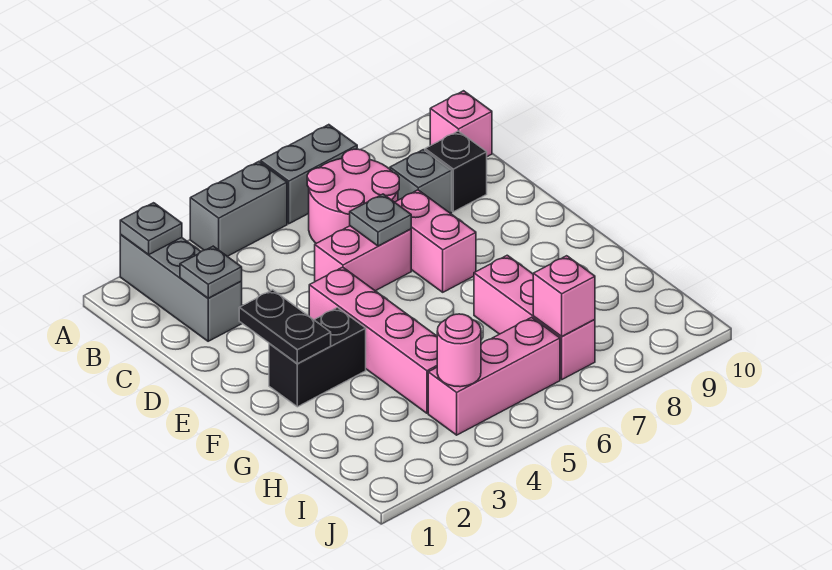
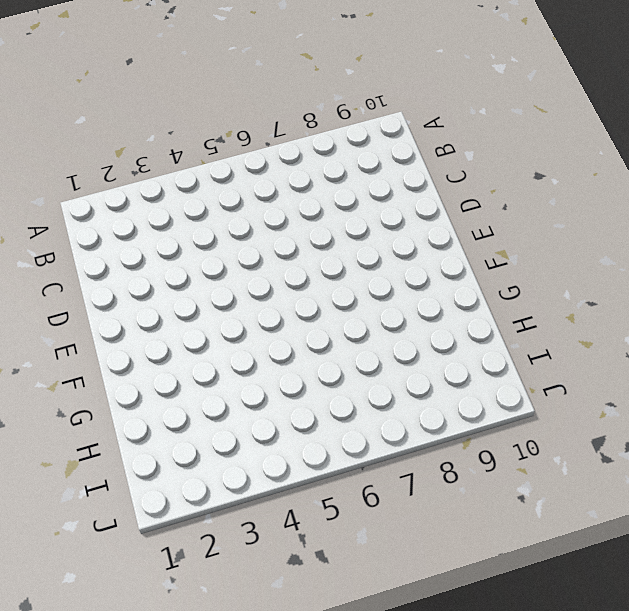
none -> grey brick A2:C2 level 1
none -> grey brick A4:A5 level 1
none -> grey brick A6:A7 level 1

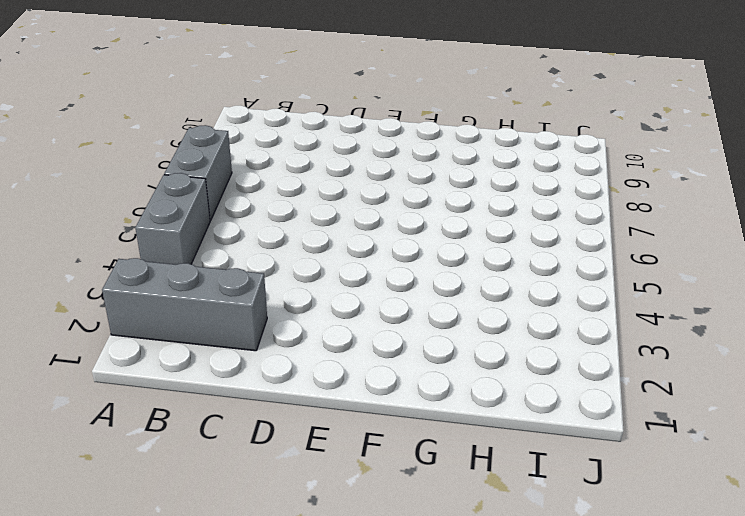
none -> pink round brick B6:C7 level 1
none -> pink brick B10 level 1
none -> grey brick C8 level 1

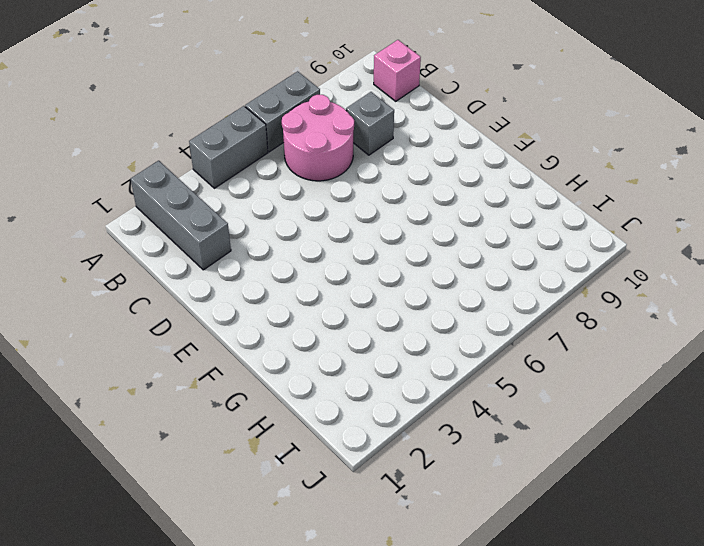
none -> black brick C9 level 1
none -> pink brick D5:D6 level 1
none -> pink brick D7:E7 level 1

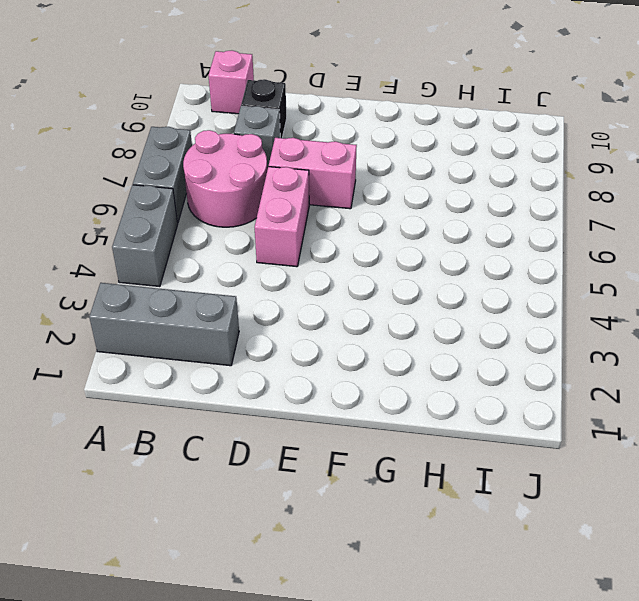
none -> pink brick E4:H4 level 1
none -> black brick F2:F3 level 1
none -> pink brick G7:I7 level 1

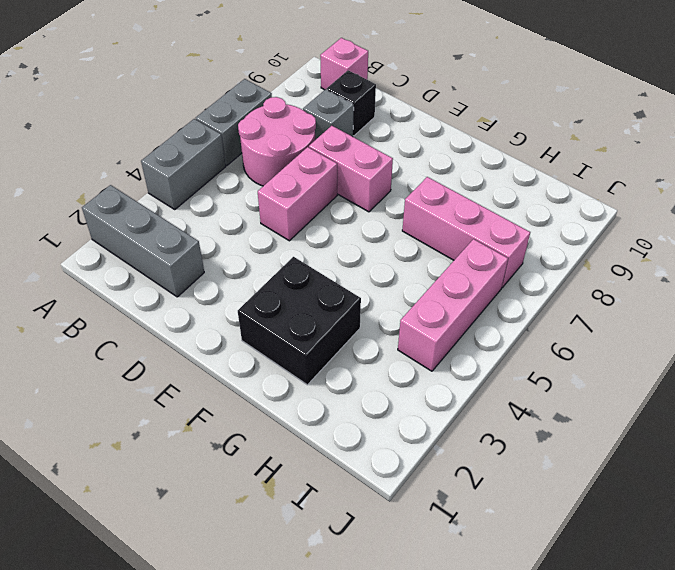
black brick F2:G3 level 1 -> black brick F2:F3 level 1
none -> pink brick E4:H4 level 1
none -> grey plate A2 level 2
none -> grey plate C2 level 2

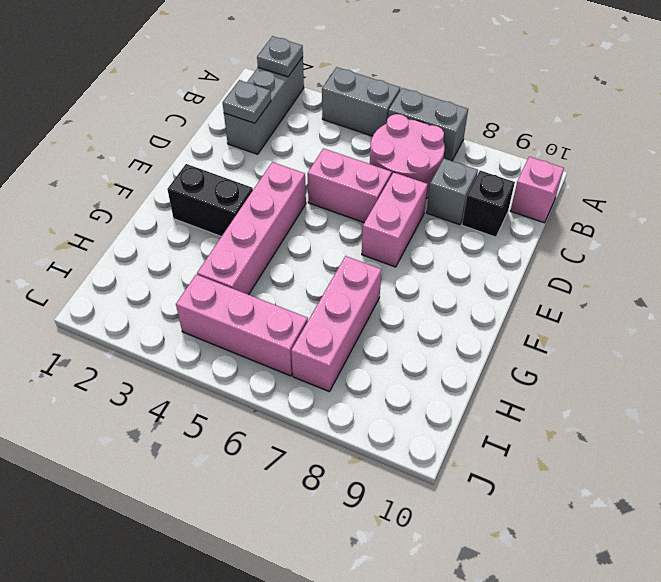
none -> grey plate D6 level 2
none -> black plate E2:F2 level 2
none -> pink round brick I4 level 2

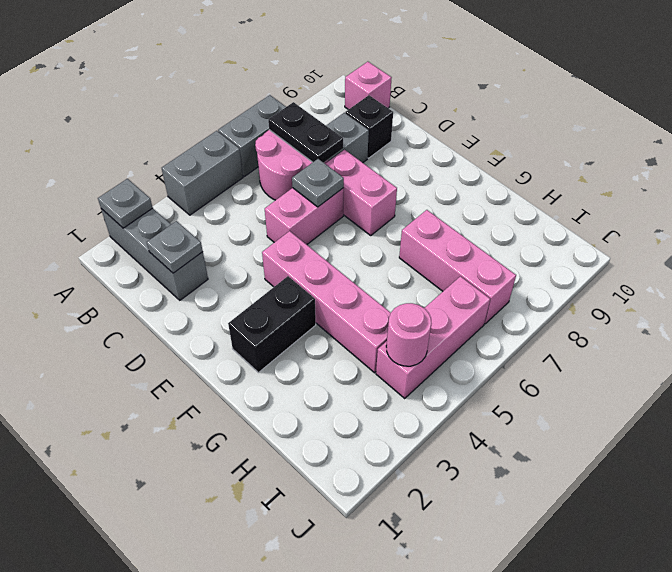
black plate B7:C7 level 2 -> black plate E2:F2 level 2
none -> pink brick I7 level 2

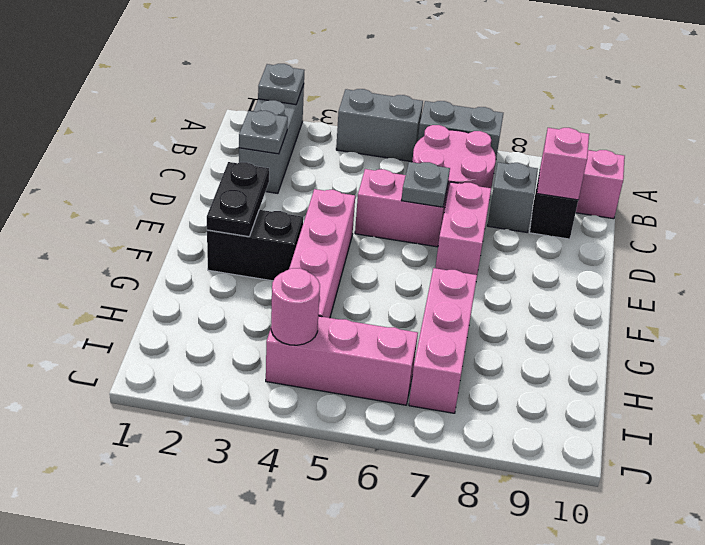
pink brick C9 level 2 -> pink brick I7 level 2

